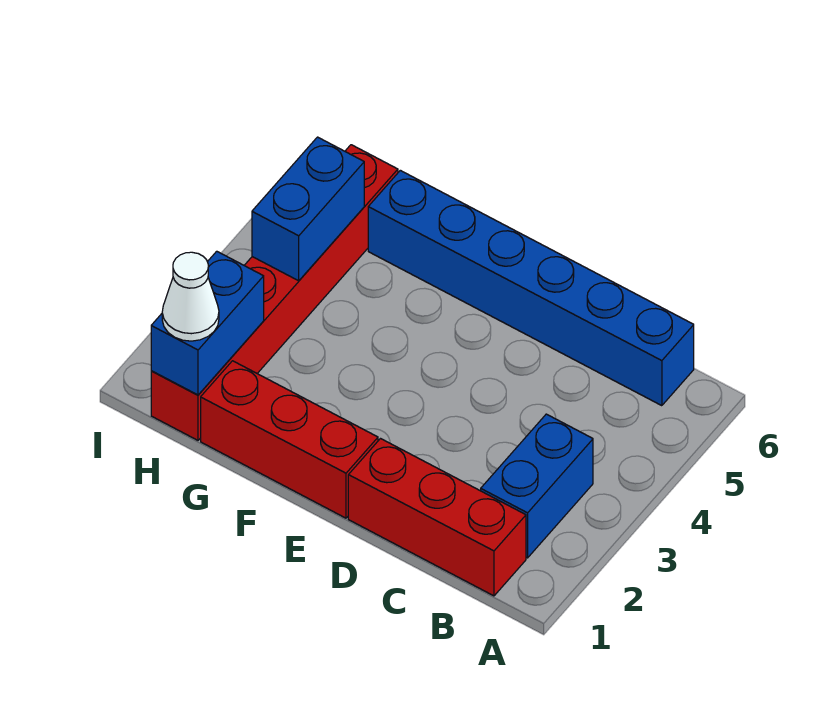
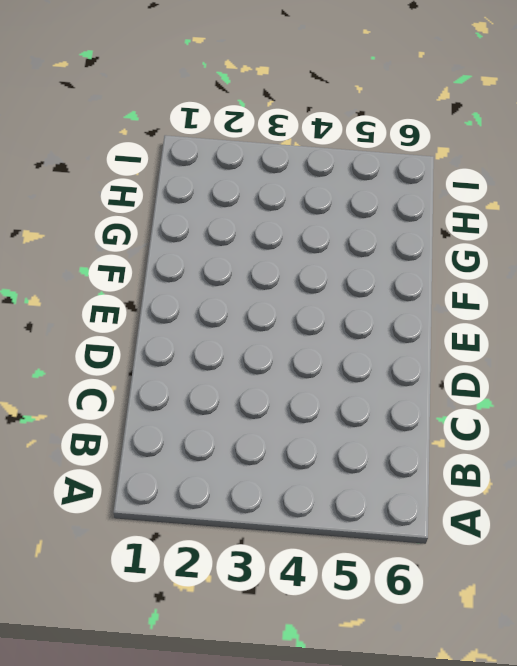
none -> red brick B1:D1 level 1
none -> blue brick B2:B3 level 1

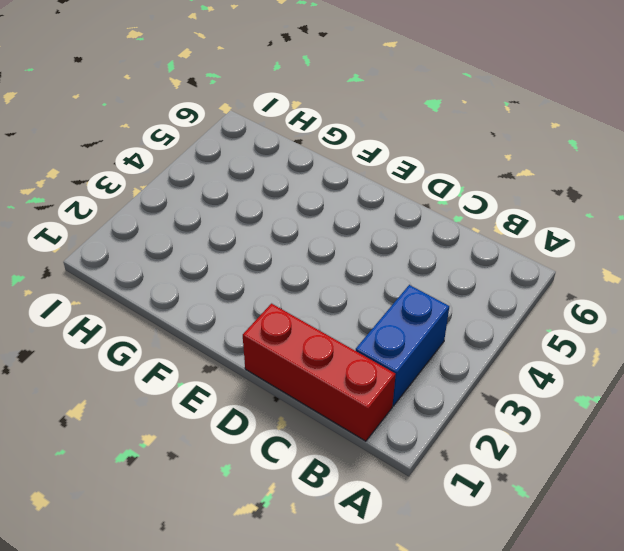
none -> blue brick B6:G6 level 1
none -> red brick E1:G1 level 1

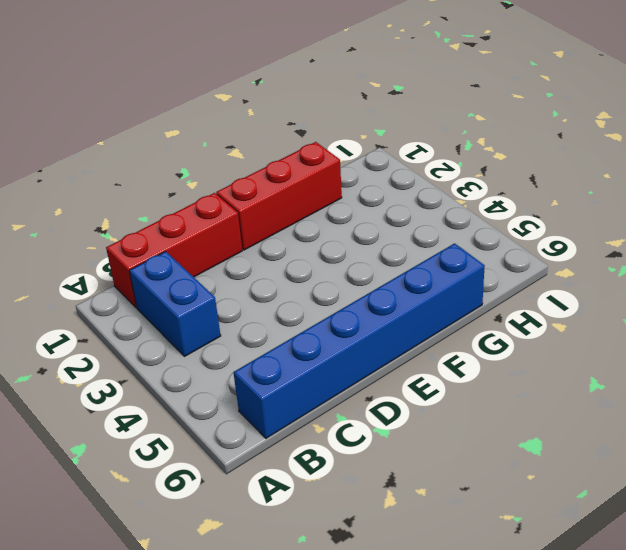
none -> red brick H1:H6 level 1
none -> blue brick H1:H2 level 2

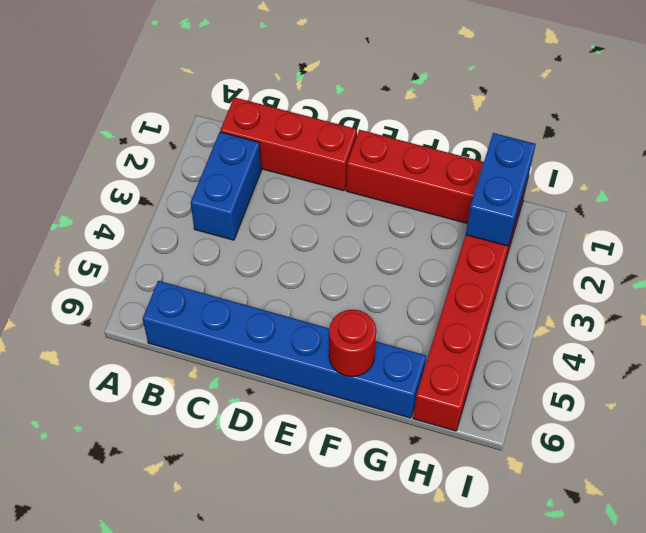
red round brick F6 level 2 -> none
none -> blue brick H4:H5 level 2
none -> white cone H1 level 3

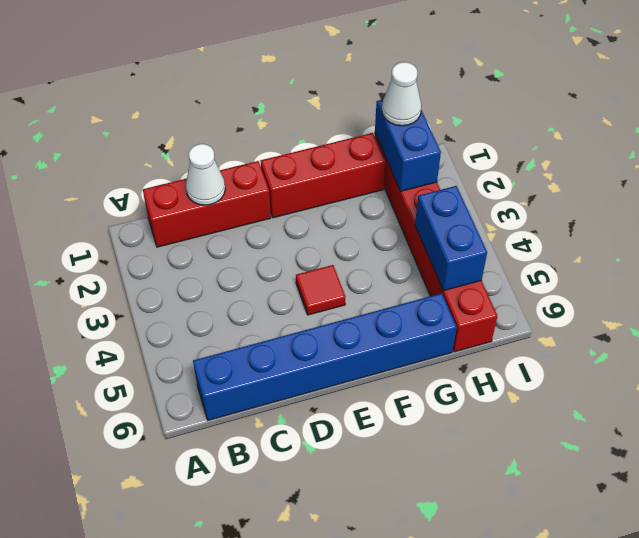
white cone C1 level 2 -> none
red tile E4 level 1 -> none
none -> blue brick B2:B3 level 1

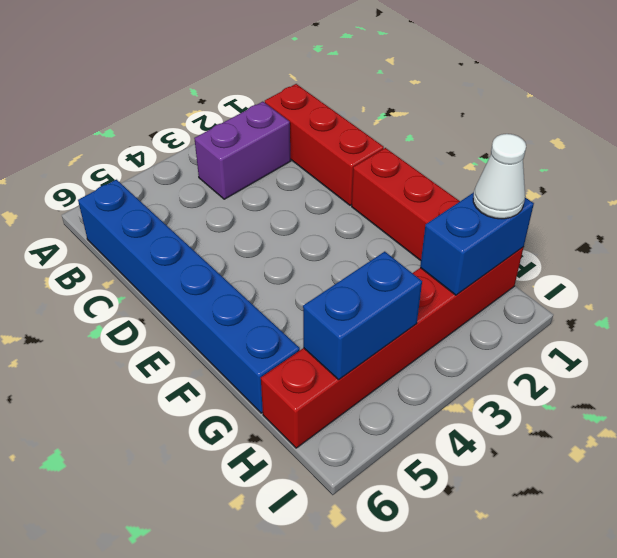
purple brick B2:B3 level 1 -> blue brick B2:B3 level 1

